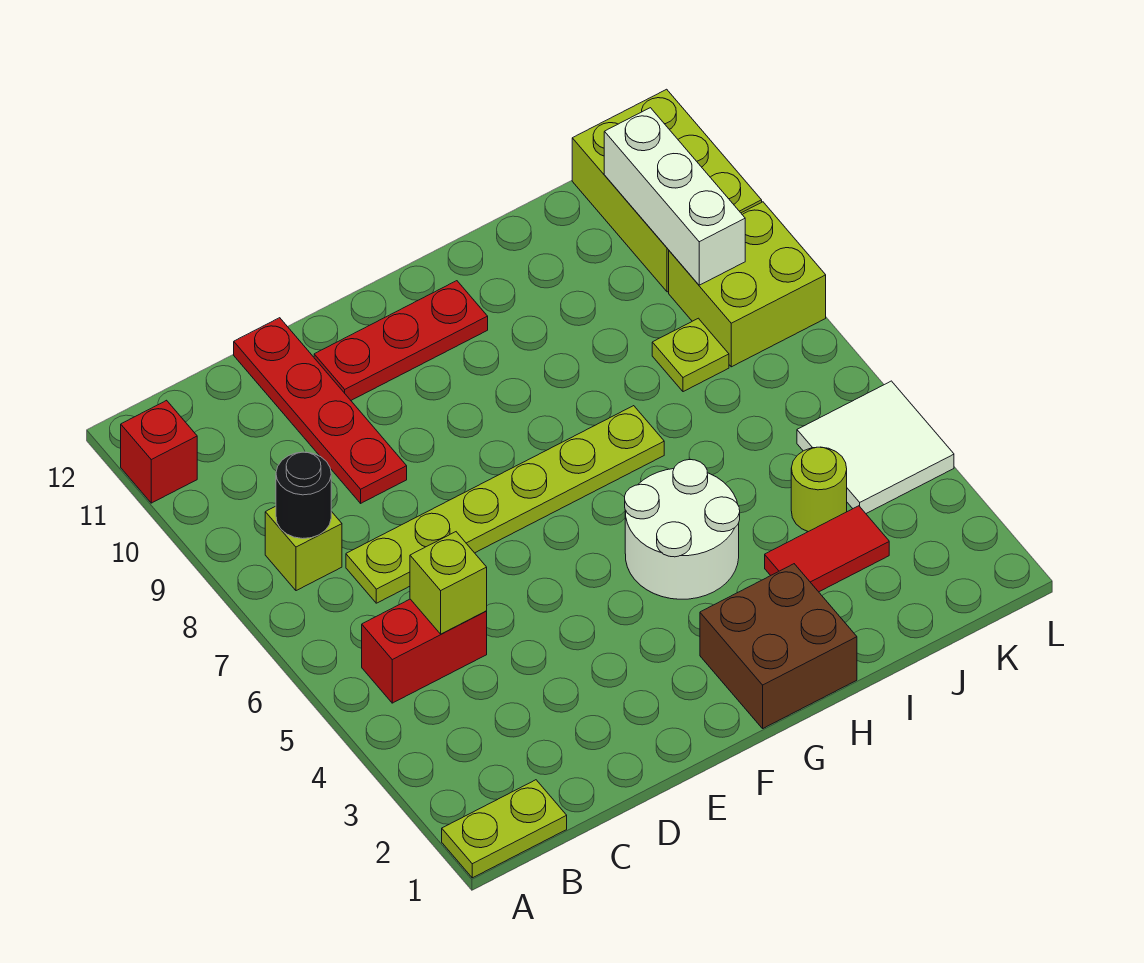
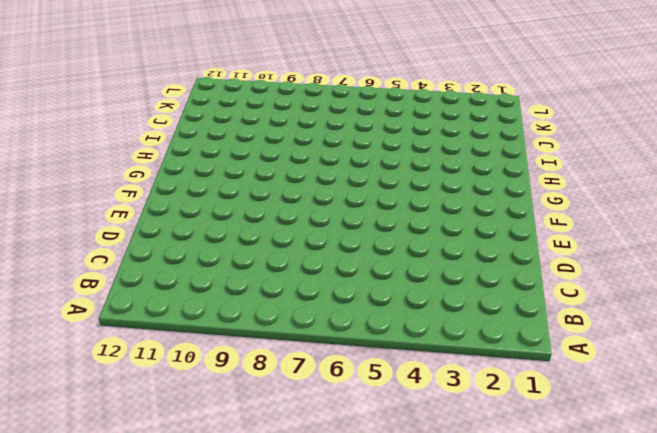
none -> lime plate A1:B1 level 1
none -> red brick A11 level 1
none -> red brick B5:C5 level 1

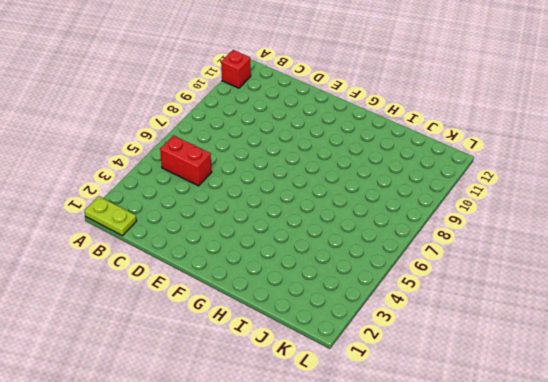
none -> lime brick B8 level 1
none -> lime plate C7:H7 level 1
none -> red plate D9:D12 level 1

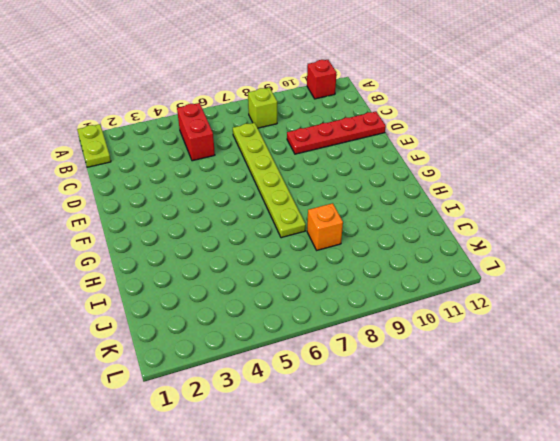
orange brick I8 level 1 -> none
none -> red plate E11:G11 level 1
none -> brown brick G1:H2 level 1
none -> white round brick G4:H5 level 1

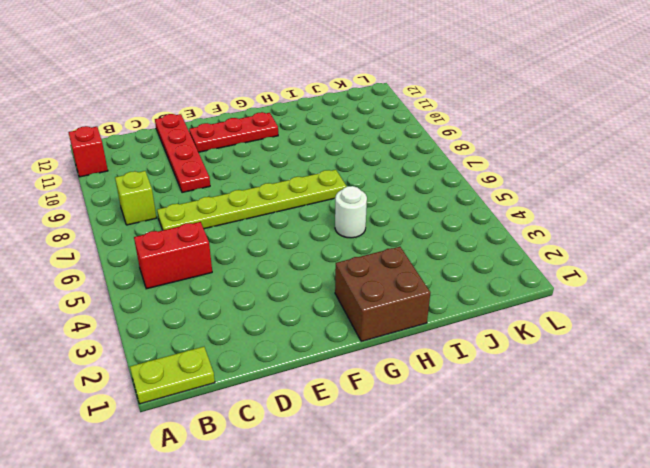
white round brick H5 level 1 -> white round brick G4:H5 level 1
none -> red tile I3:J3 level 1
none -> lime round brick J4 level 1
none -> lime plate J8 level 1

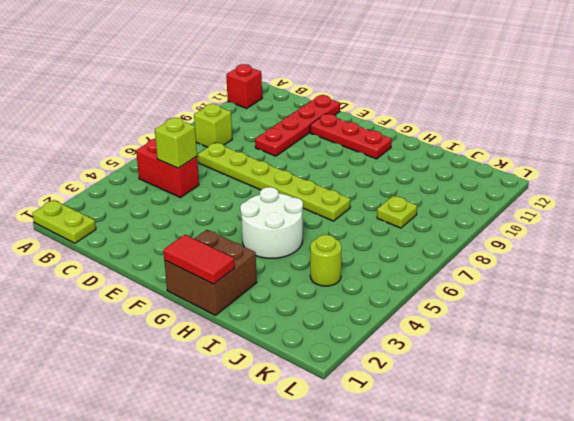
red tile G1:H1 level 2 -> red tile I3:J3 level 1
none -> white tile K4:L5 level 1
none -> lime brick K8:L9 level 1
none -> lime brick K10:L12 level 1

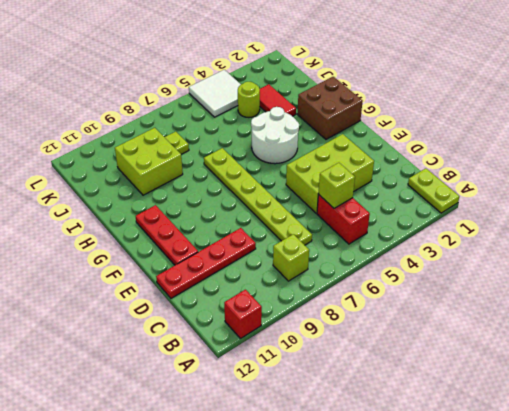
lime brick D3:E5 level 1 -> lime brick K10:L12 level 1
lime brick I9:J10 level 1 -> lime brick K8:L9 level 1
none -> black round brick B8 level 2
none -> white brick K9:K11 level 2

